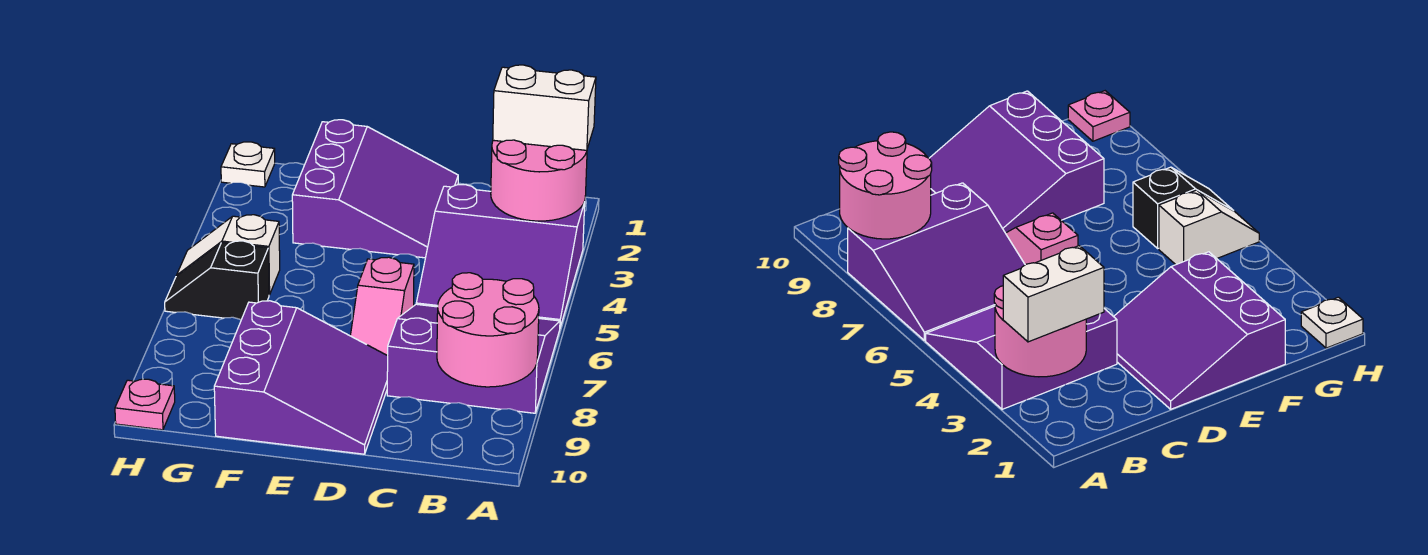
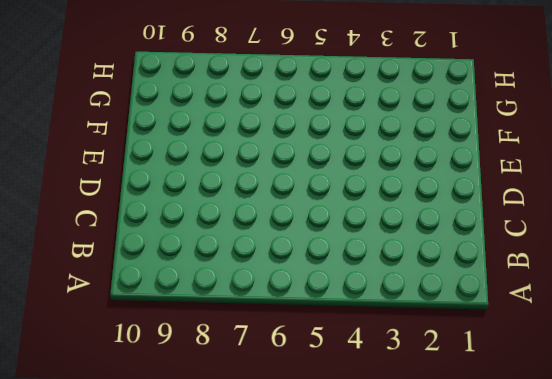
none -> purple slope A3:C5 level 1 top 3
none -> purple slope A6:C8 level 1 top 8
none -> purple slope D1:F3 level 1 top F

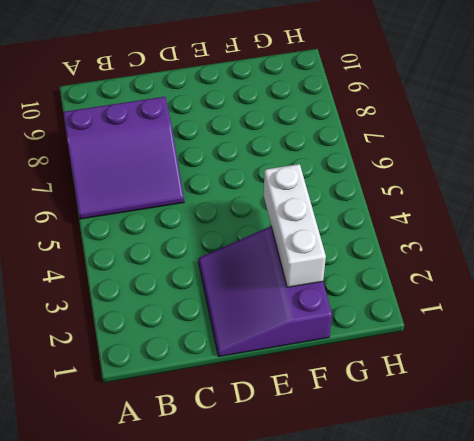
white brick F2:F4 level 2 -> none
none -> purple slope A3:C5 level 1 top 3
none -> pink slope D6:D7 level 1 top 6
none -> purple slope D8:F10 level 1 top F

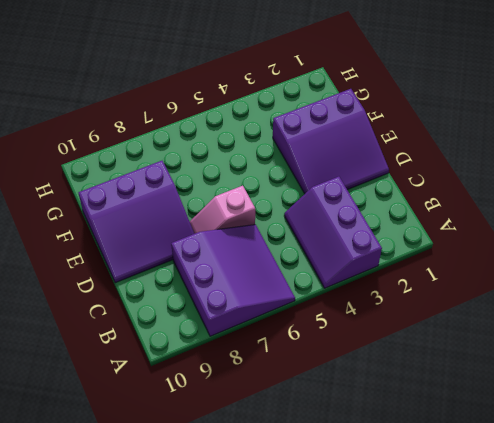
purple slope A3:C4 level 1 top 3 -> purple slope A3:C5 level 1 top 3
none -> white slope G5:H5 level 1 top G
none -> black slope G6:H6 level 1 top G
none -> white plate H1 level 1

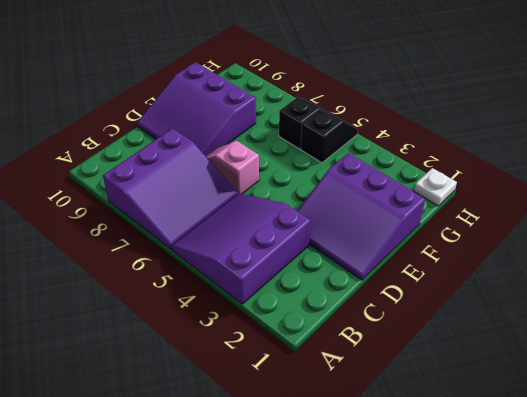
black slope G5:H5 level 1 top G -> white slope G5:H5 level 1 top G
none -> pink plate H10 level 1
none -> pink round brick A2:B3 level 2
none -> pink round brick A8:B9 level 2

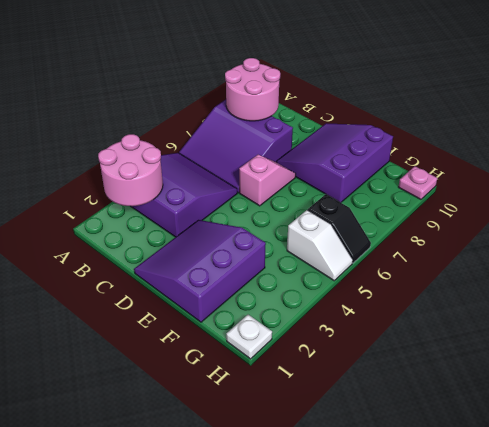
none -> white brick A2:B2 level 3

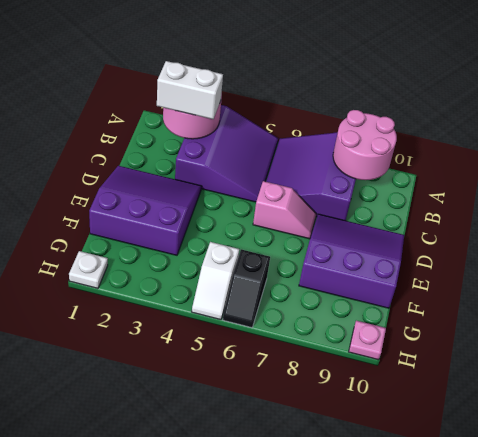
white brick B2:B3 level 3 -> white brick A2:B2 level 3

